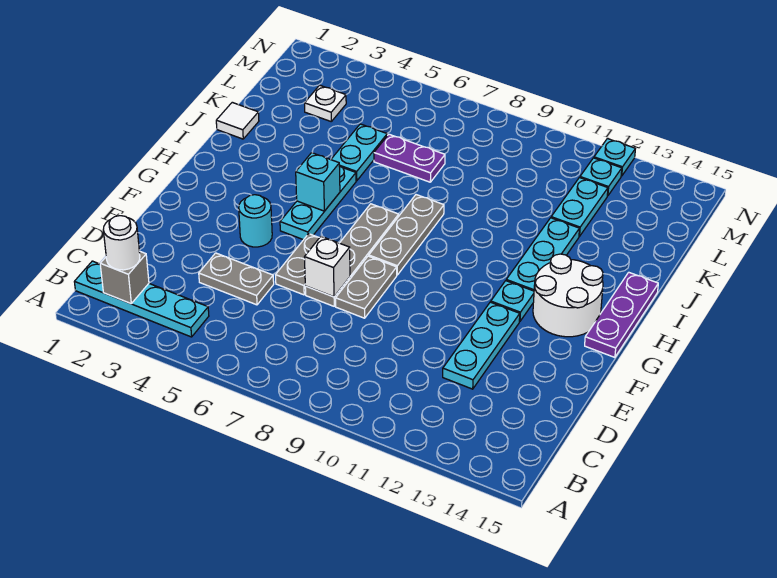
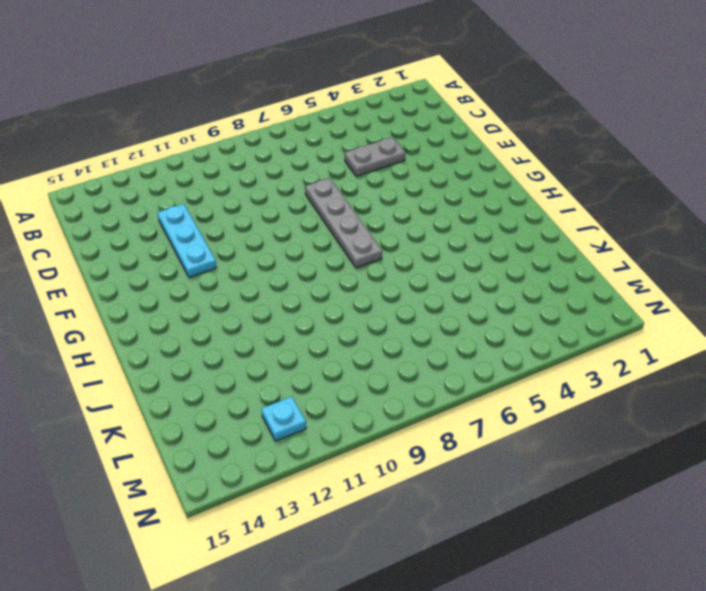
none -> cyan plate B1:B4 level 1
none -> grey plate E6:F6 level 1
none -> grey plate E8:F8 level 1

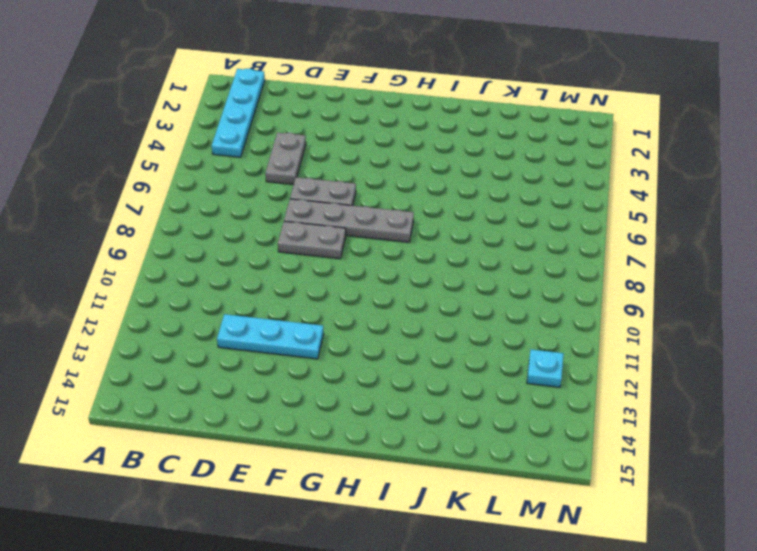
none -> cyan round brick F4 level 1
none -> cyan plate G5:I5 level 1
none -> grey plate G8:I8 level 1

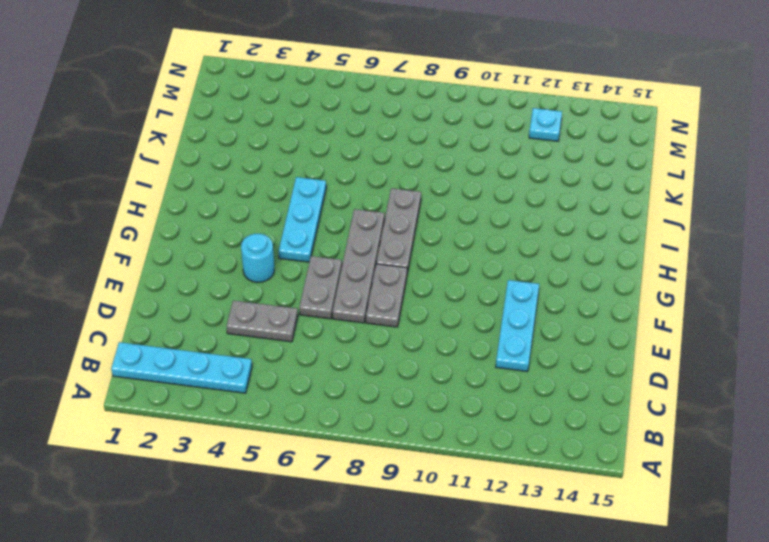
none -> cyan plate G12 level 1
none -> white round brick G13:H14 level 1
none -> purple plate G15:I15 level 1

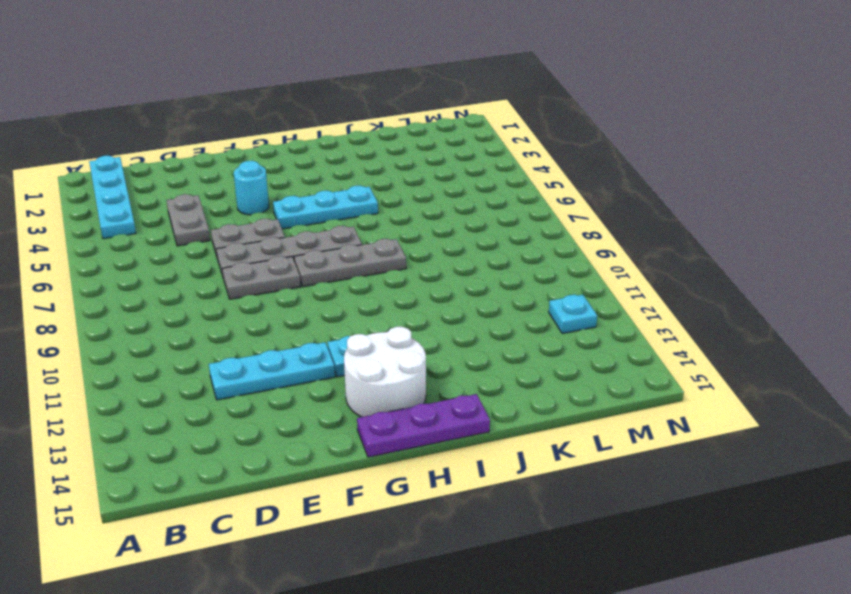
none -> cyan plate H12:J12 level 1
none -> white tile J1 level 1
none -> cyan plate J5:K5 level 1

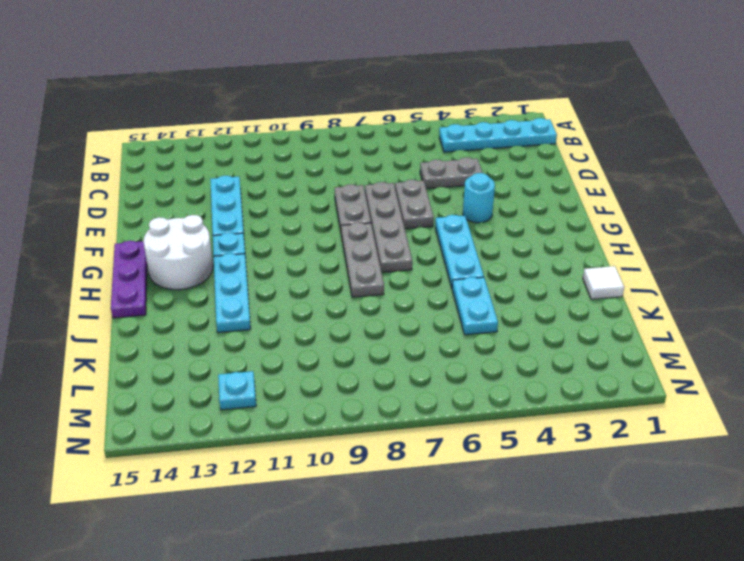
none -> purple plate K6:K7 level 1
none -> cyan plate K12:L12 level 1
none -> white plate L3 level 1

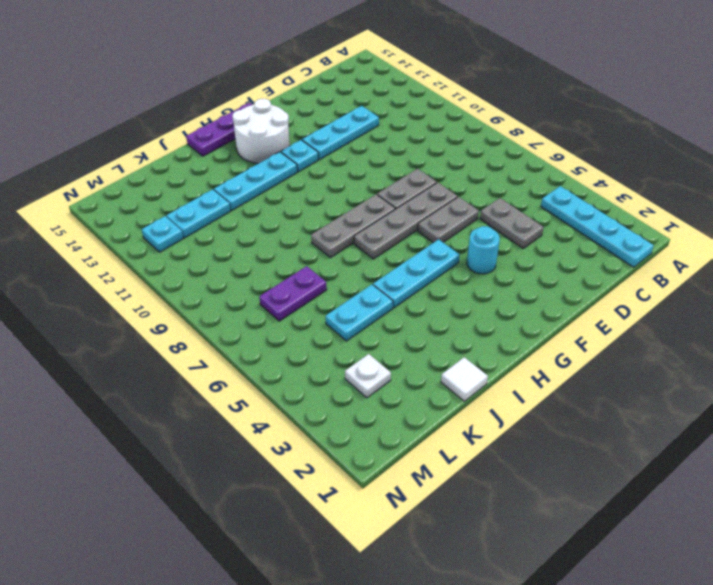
purple plate K7:L7 level 1 -> purple plate K6:K7 level 1
none -> cyan plate N12 level 1
none -> grey brick B2 level 2
none -> white brick E7 level 2

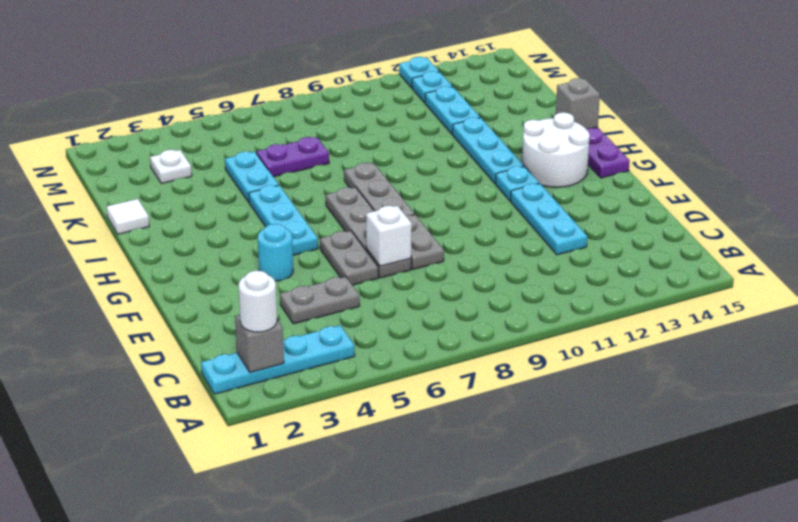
grey brick I15 level 2 -> none
none -> cyan brick H5 level 2

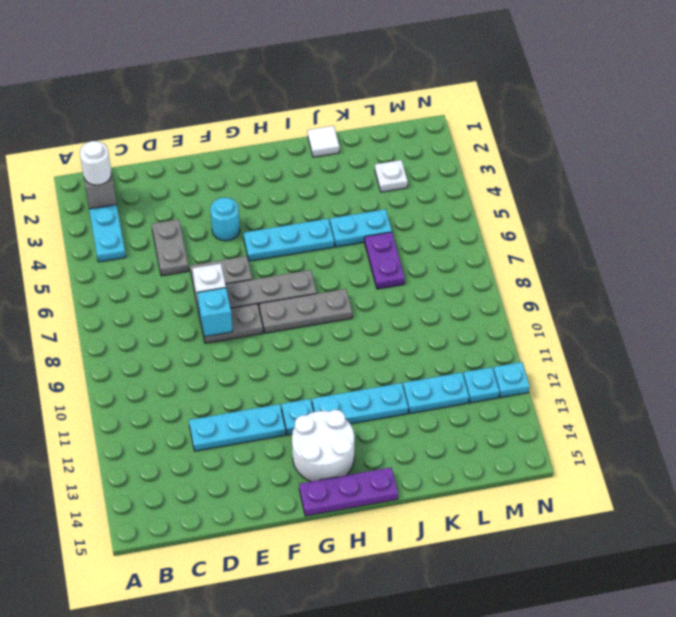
cyan brick E8 level 2 -> cyan brick H5 level 2

